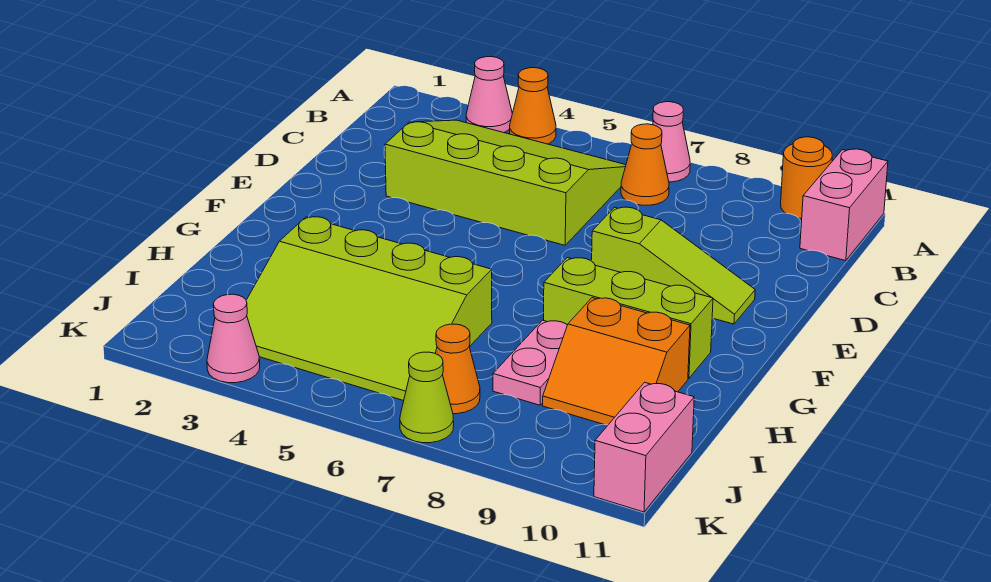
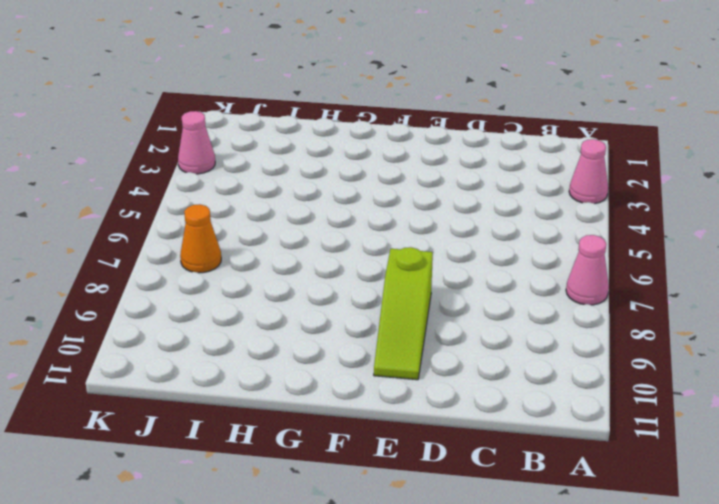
none -> orange cone A4 level 1
none -> orange round brick A10 level 1
none -> pink brick A11:B11 level 1

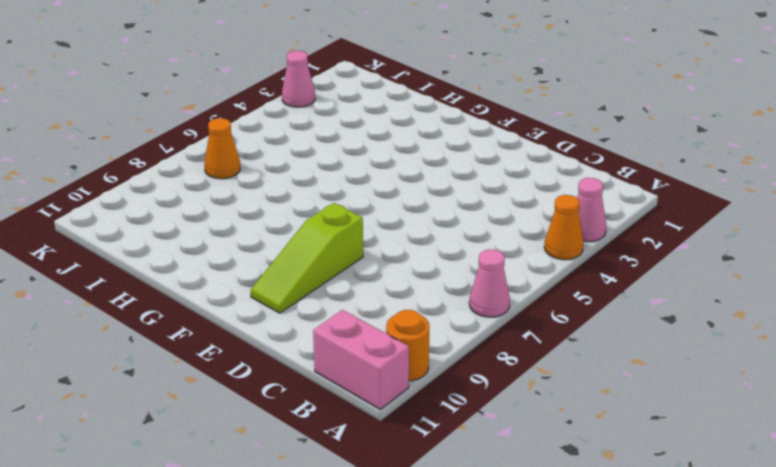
none -> lime slope B3:D6 level 1 top D
none -> orange cone B7 level 1
none -> lime brick G8:G10 level 1

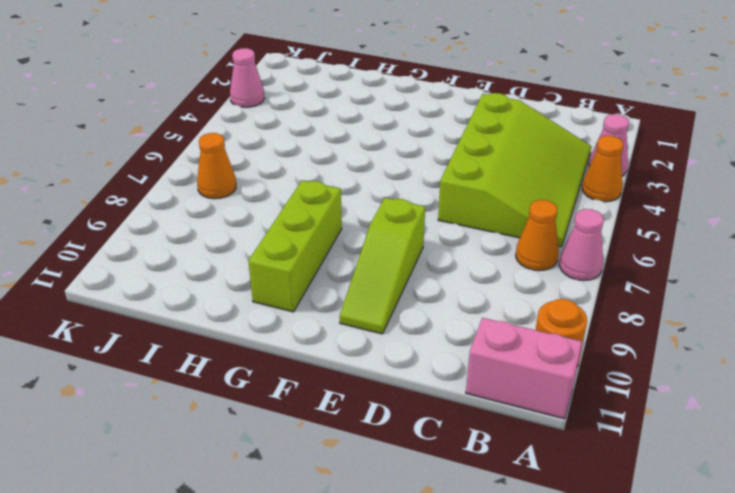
none -> lime slope H3:J6 level 1 top H
none -> pink plate H8:I8 level 1
none -> orange slope H9:I10 level 1 top H

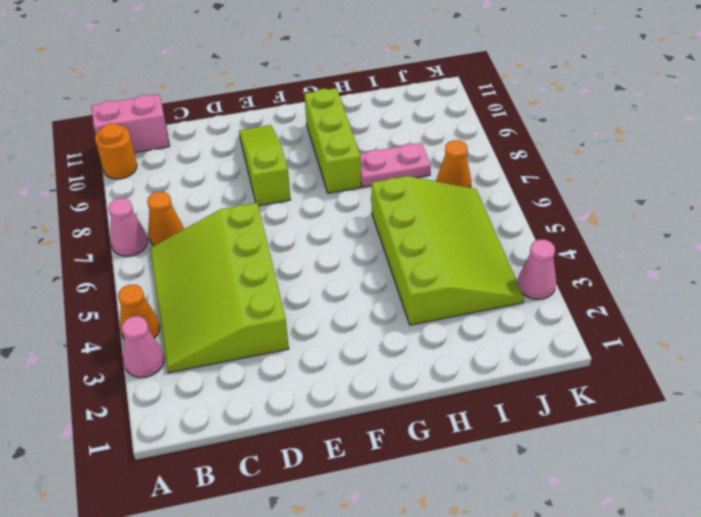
none -> orange slope H9:I10 level 1 top H
none -> pink brick J11:K11 level 1
none -> lime cone K7 level 1

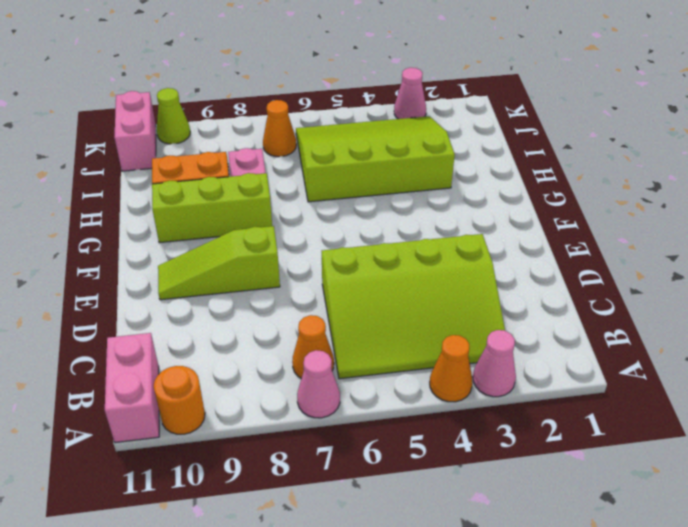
lime cone K10 level 1 -> lime cone K7 level 1

